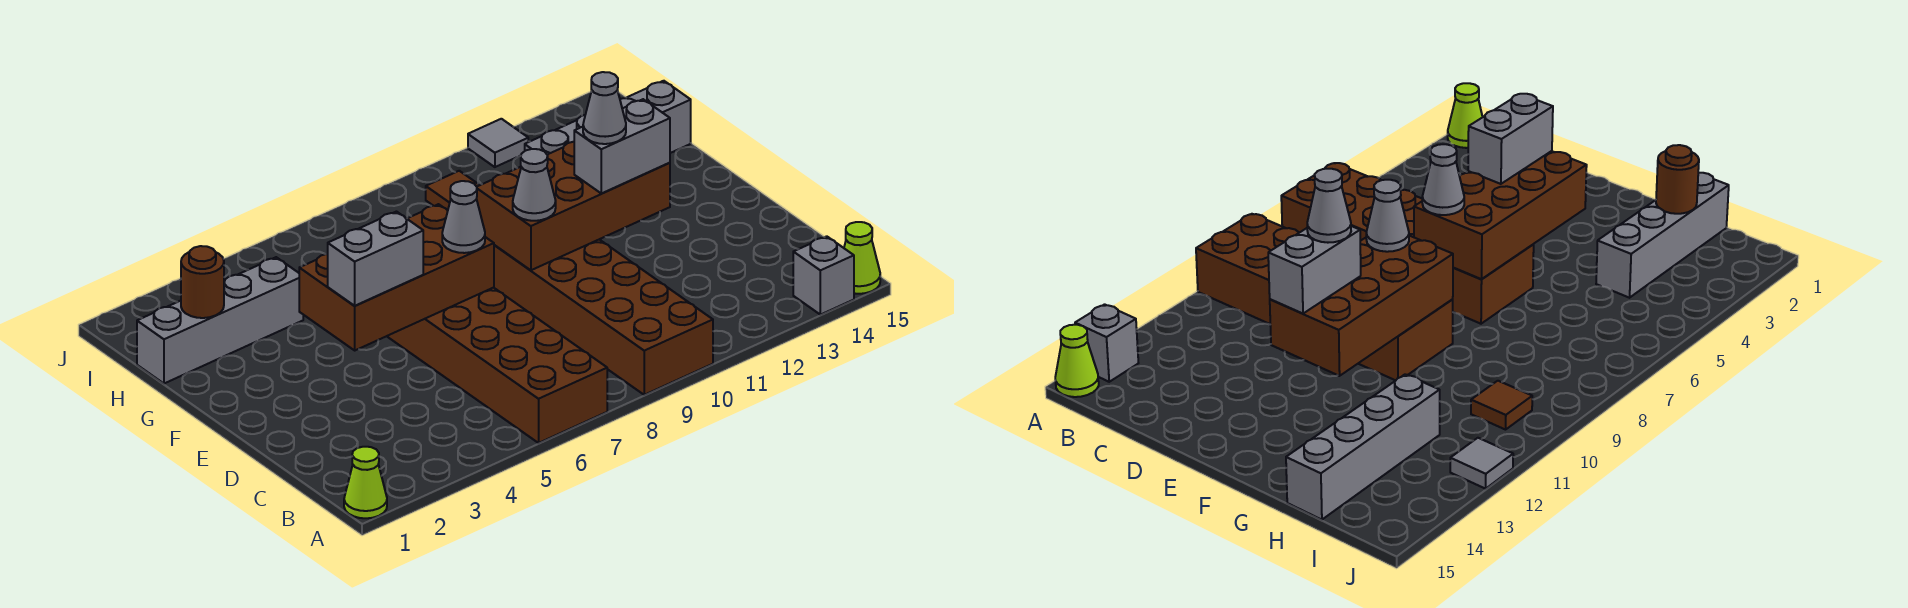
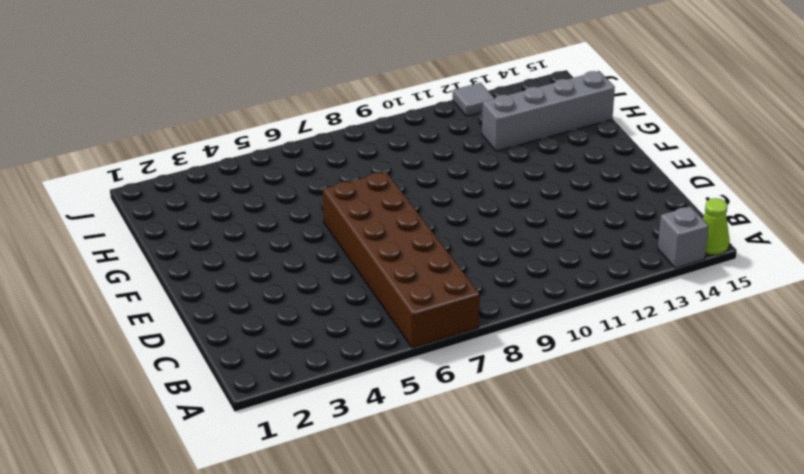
none -> lime cone A1 level 1
none -> brown brick A9:F10 level 1
none -> grey brick H1:H4 level 1

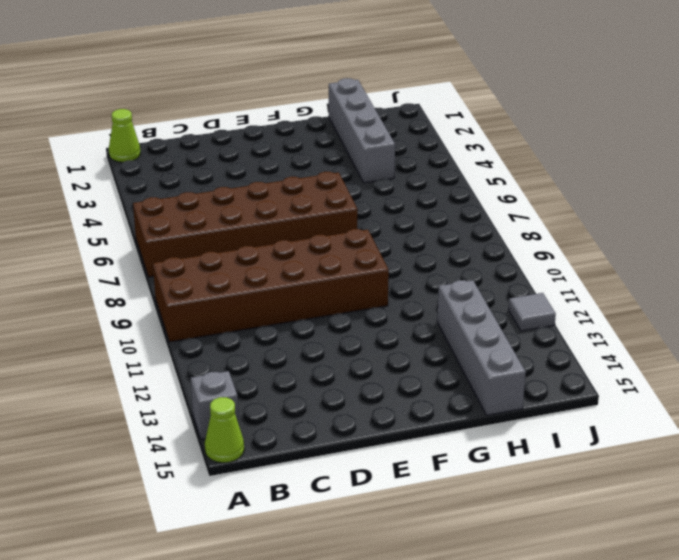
none -> brown tile I10 level 1
none -> brown brick E4:F7 level 2
none -> brown brick E9:F12 level 2

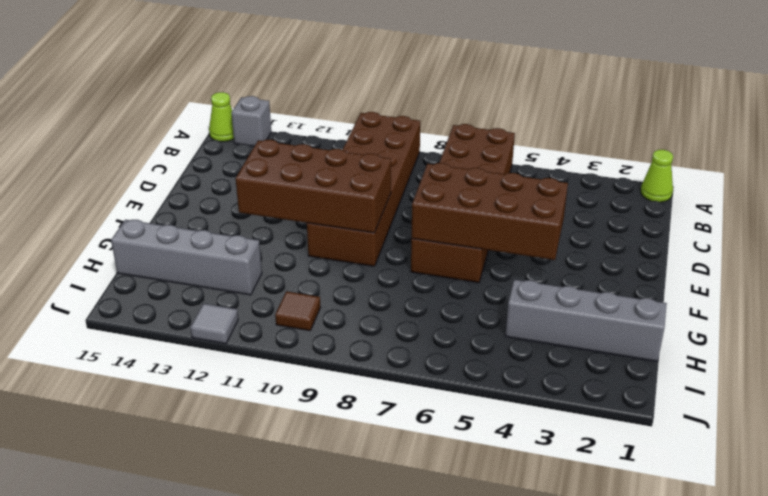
none -> brown round brick H2 level 2
none -> grey brick E4:E5 level 3
none -> grey cone E7 level 3

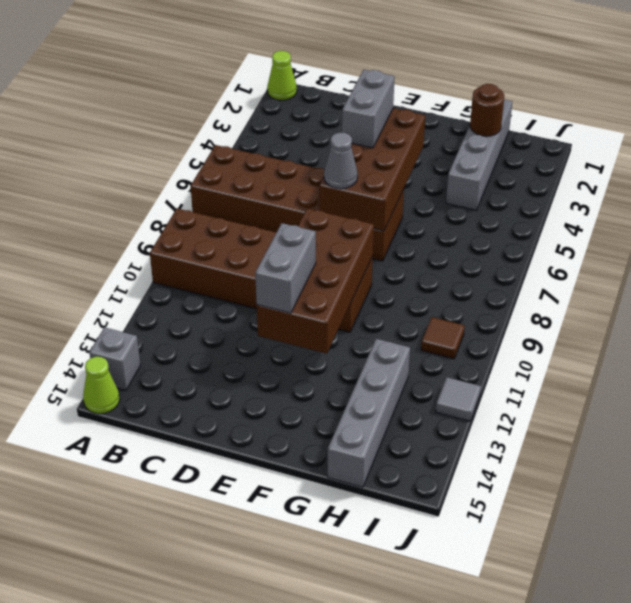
none -> grey cone E9 level 3
none -> grey cone E11 level 4

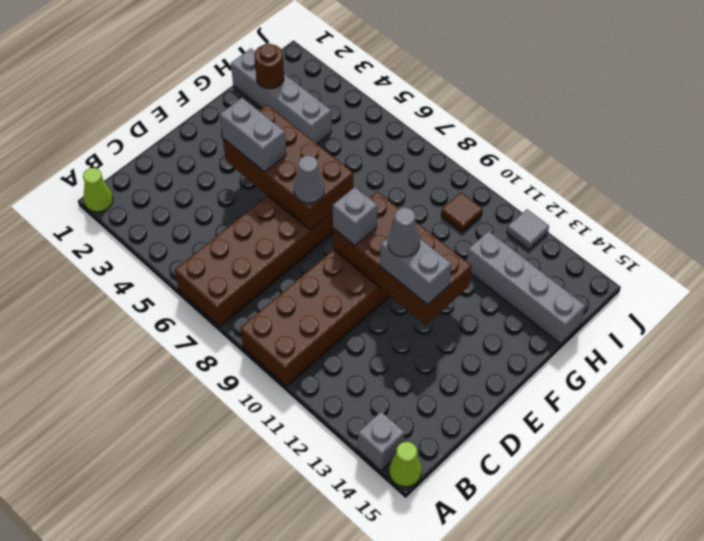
grey brick E9 level 3 -> grey cone E9 level 3

